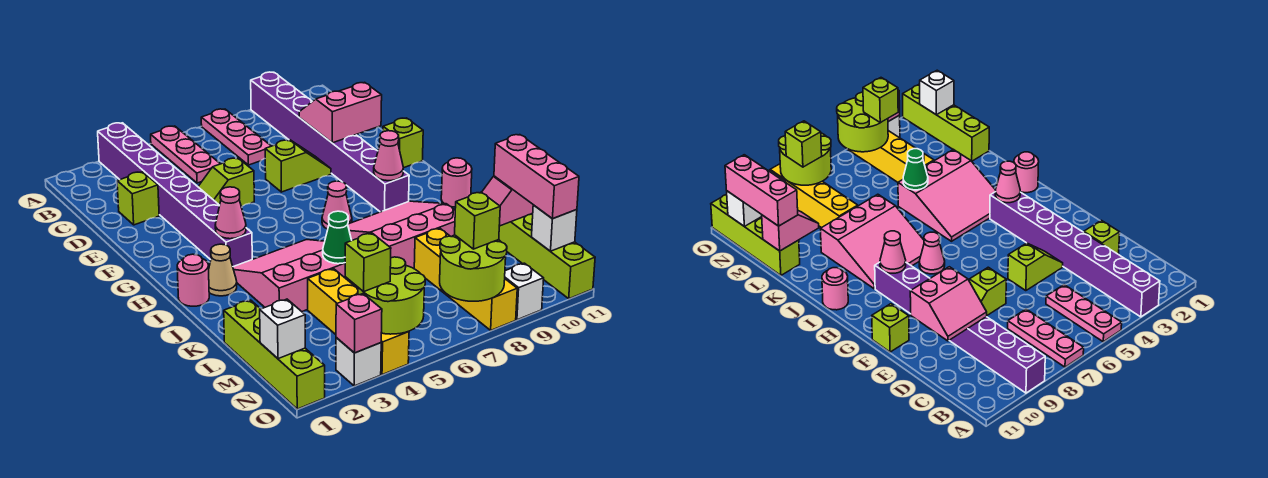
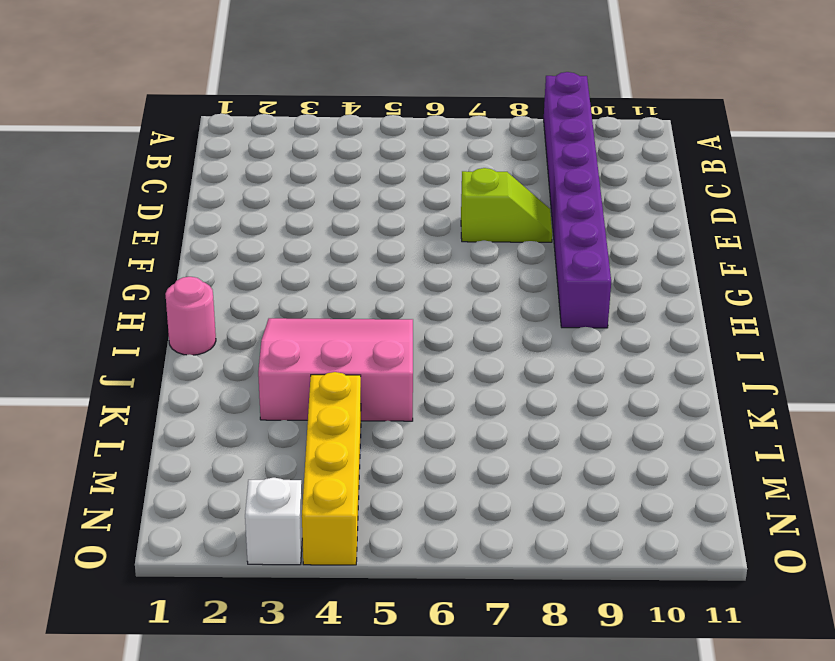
none -> purple brick A3:H3 level 1
none -> pink plate A5:C5 level 1
none -> pink plate A7:C7 level 1
none -> lime brick D2 level 1

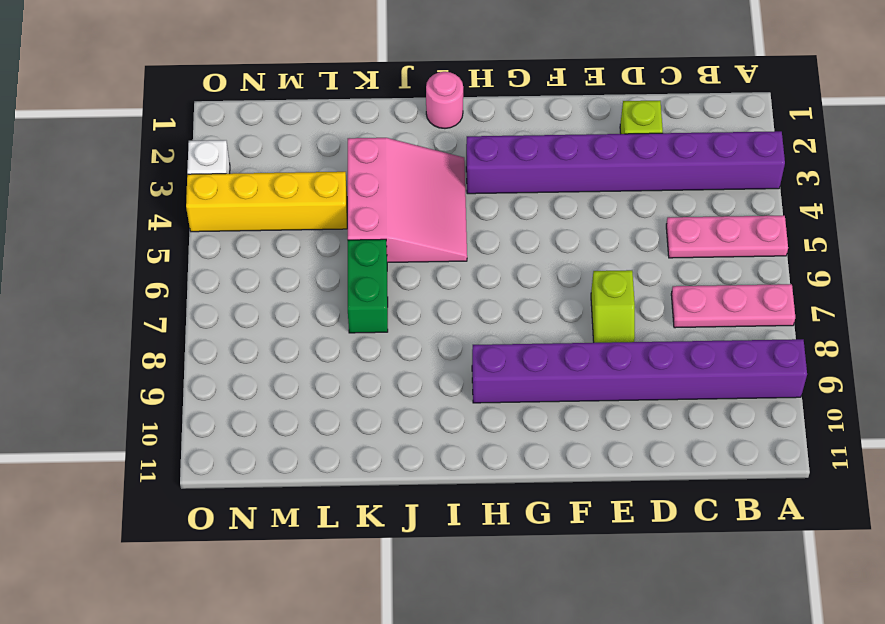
green brick K6:K7 level 1 -> pink slope I7:K9 level 1 top K
none -> lime slope E4:E5 level 1 top 5
none -> lime brick F11 level 1
none -> pink cone H7 level 1
none -> tan cone I2 level 1

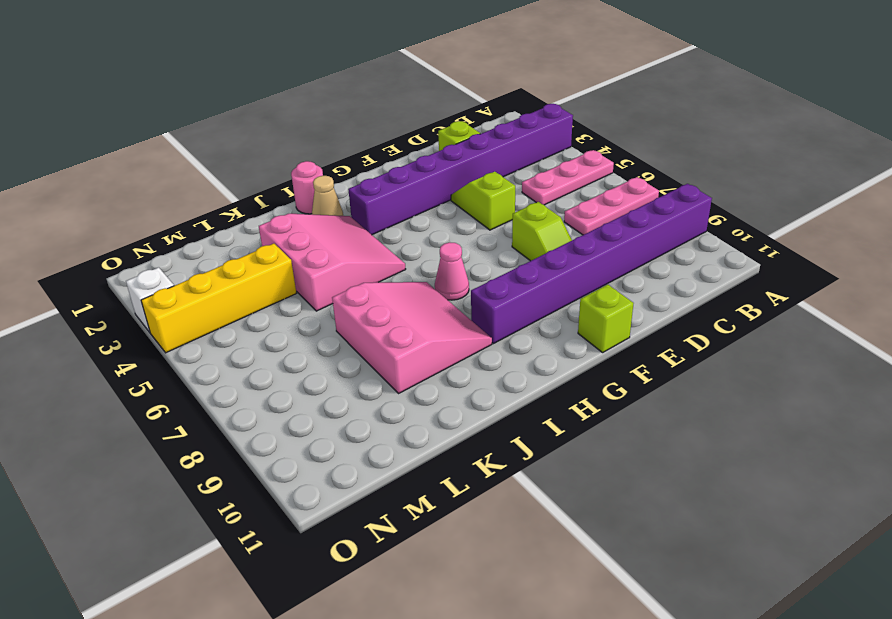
none -> pink round brick I11 level 1
none -> lime brick L1:O1 level 1
none -> yellow brick L8:O8 level 1
none -> lime brick L11:O11 level 1

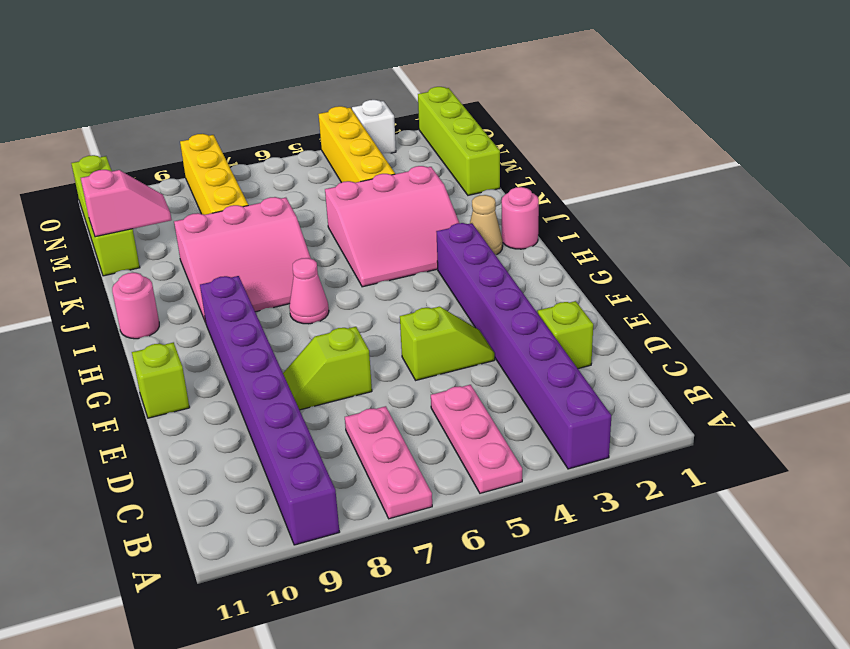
none -> white brick O9 level 1
none -> pink slope D9:E10 level 2 top E
none -> pink cone H3 level 2
none -> pink cone H9 level 2

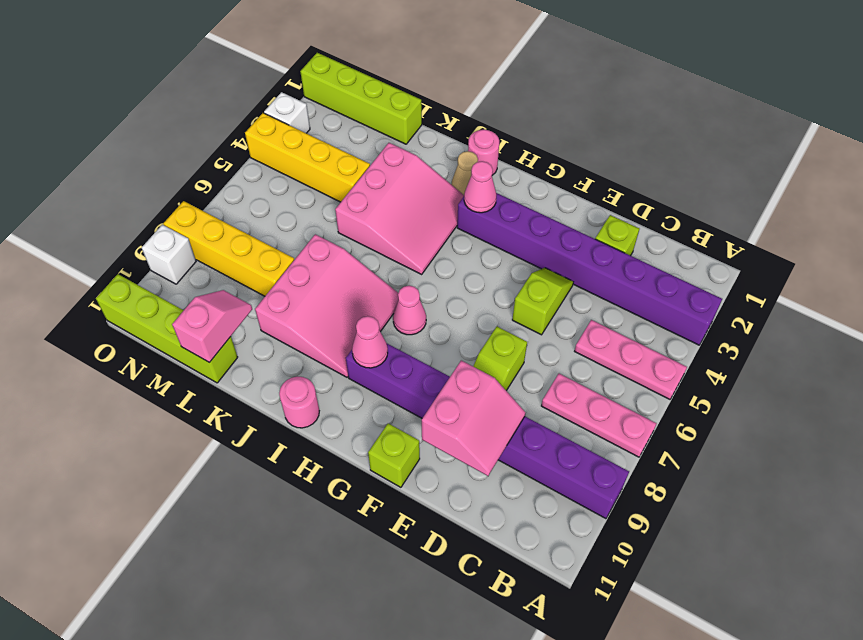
none -> green cone K5 level 2
none -> white brick N1 level 2
none -> lime round brick N4:O5 level 2
none -> lime round brick N7:O8 level 2

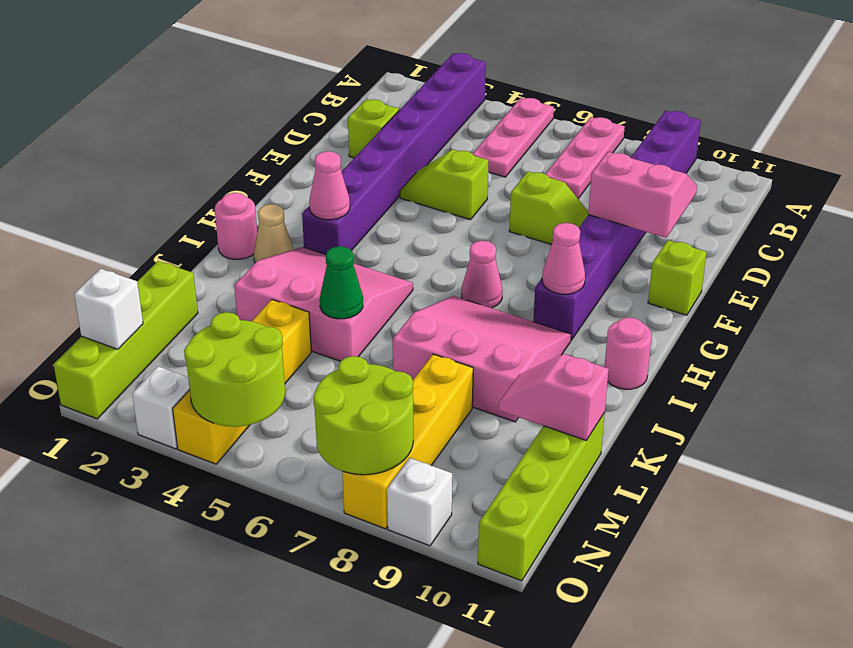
none -> white brick N11 level 2
none -> pink brick O3 level 2
none -> pink brick L11:N11 level 3
none -> lime brick N4 level 3

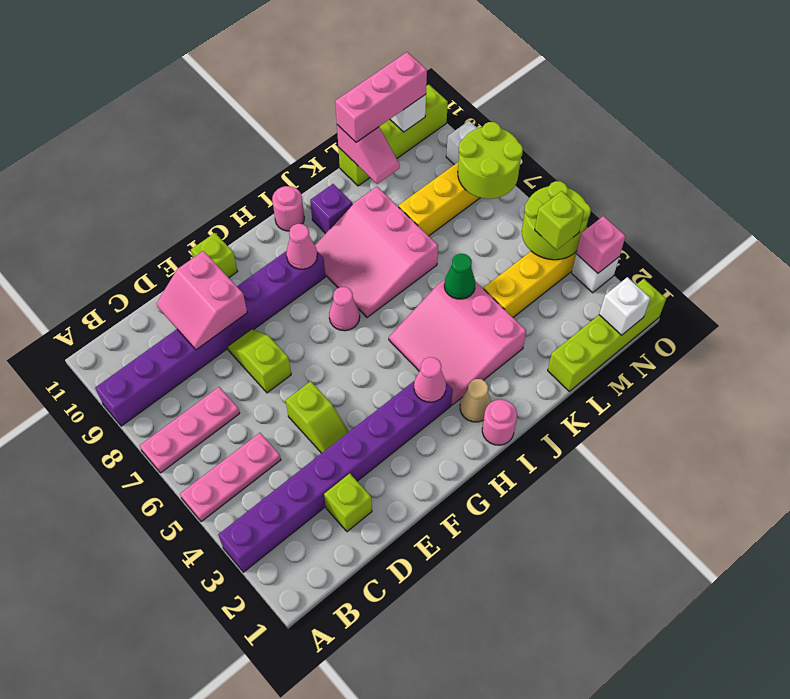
purple brick J10 level 1 -> none
none -> lime brick N8 level 3

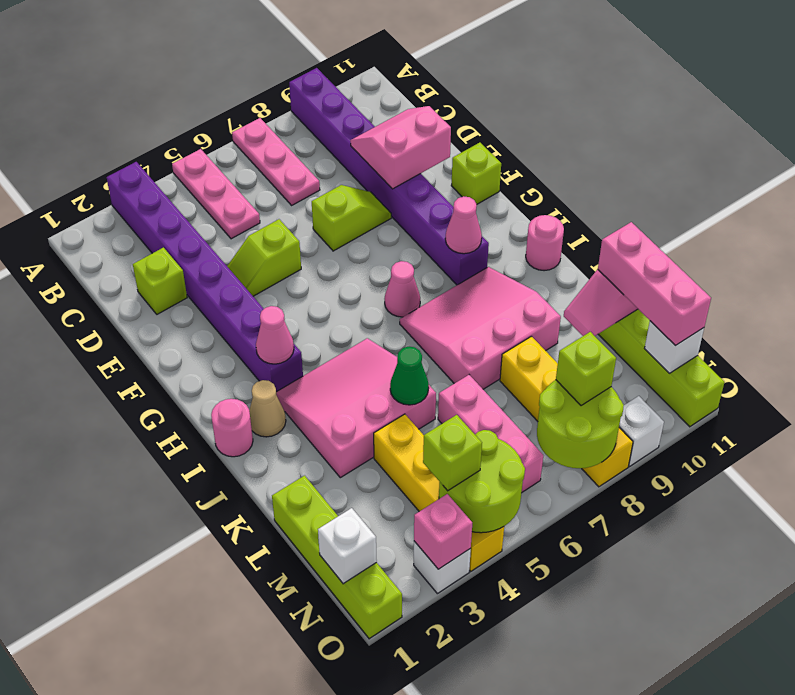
pink brick L6:N6 level 1 -> none

